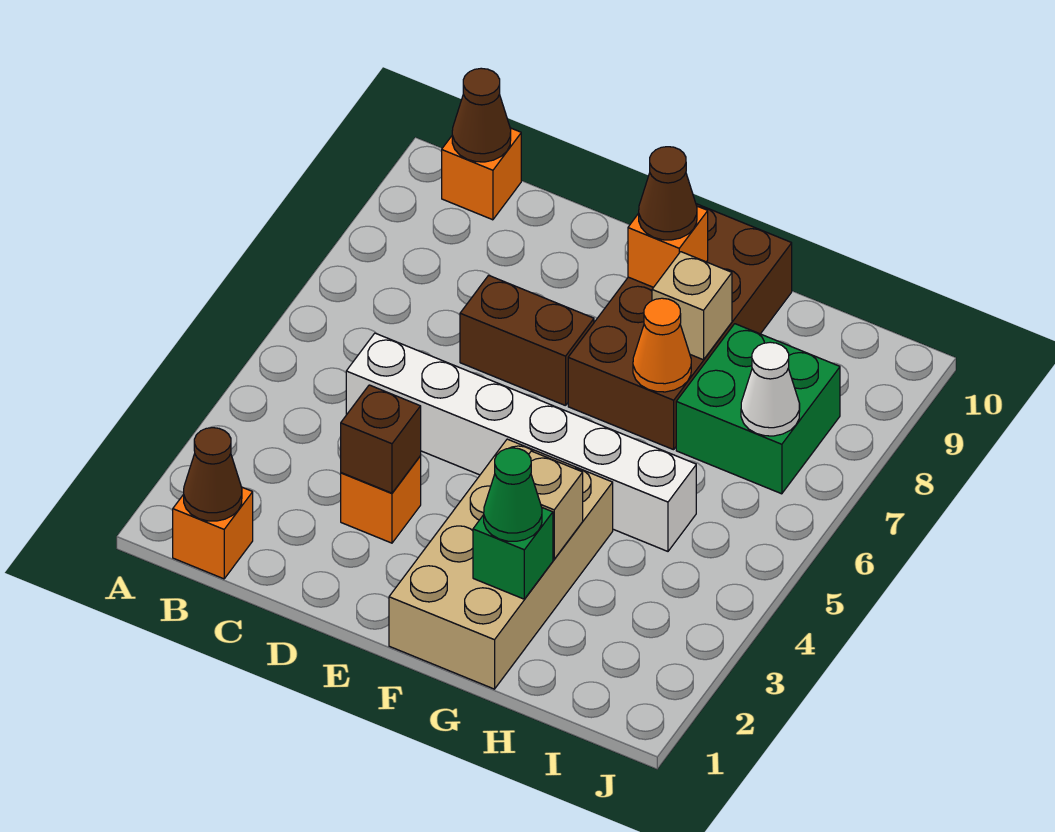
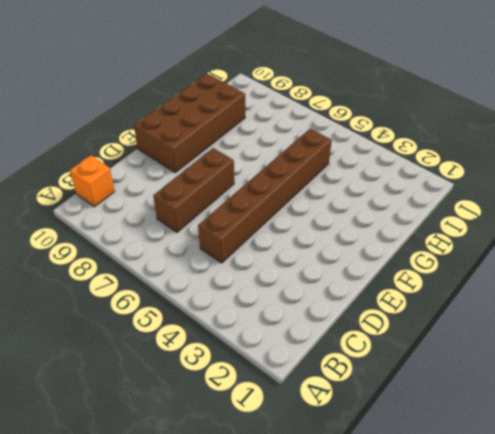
brown brick C5:H5 level 1 -> white brick C5:H5 level 1
brown brick C7:E7 level 1 -> brown brick D7:E7 level 1
brown brick E9:H10 level 1 -> brown brick F7:G10 level 1
none -> orange brick B1 level 1
none -> orange brick D3 level 1
none -> tan brick F1:G4 level 1

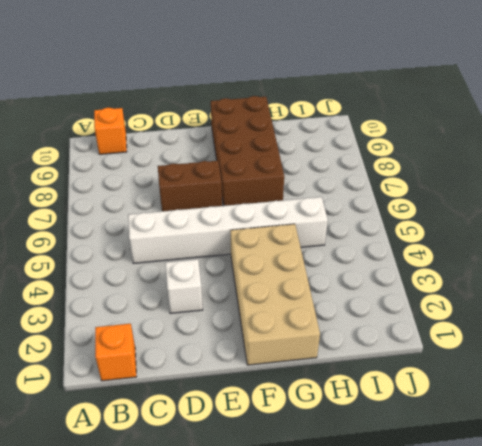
white brick D3 level 1 -> orange brick D3 level 1
none -> green brick H7:I8 level 1
none -> brown cone B1 level 2
none -> brown cone B10 level 2

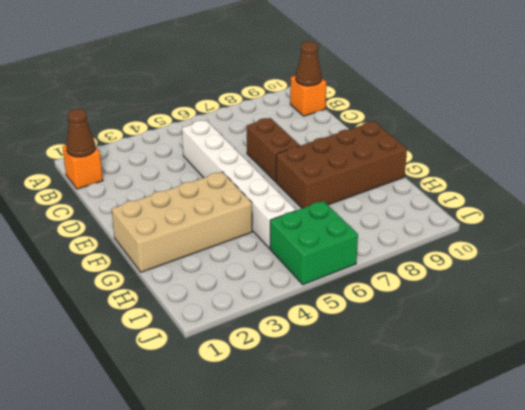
green brick I5:J6 level 1 -> green brick H7:I8 level 1
none -> orange brick D3 level 1
none -> brown brick D3 level 2
none -> orange brick F9 level 2

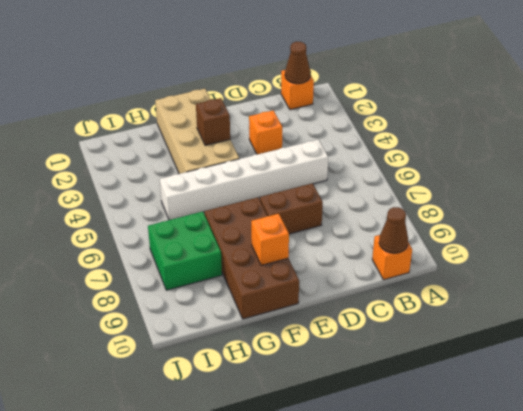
brown brick F3 level 2 -> brown brick D3 level 2
none -> green brick G2 level 2
none -> tan brick G3 level 2
none -> orange cone G7 level 2

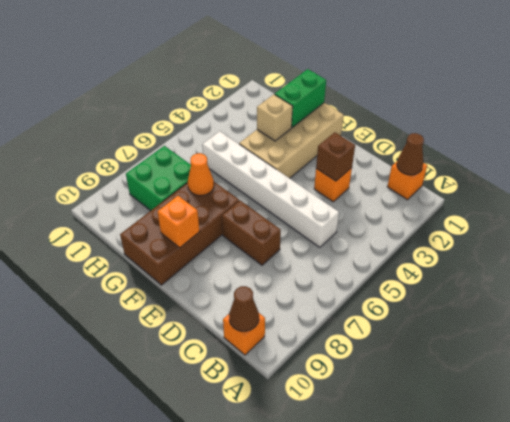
green brick G1:G2 level 2 -> green brick G2 level 2
none -> tan brick G8 level 2
none -> white cone I7 level 2
none -> brown cone F9 level 3

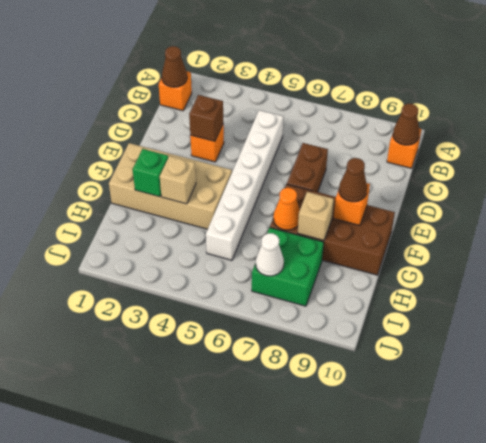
none -> green cone G2 level 3

